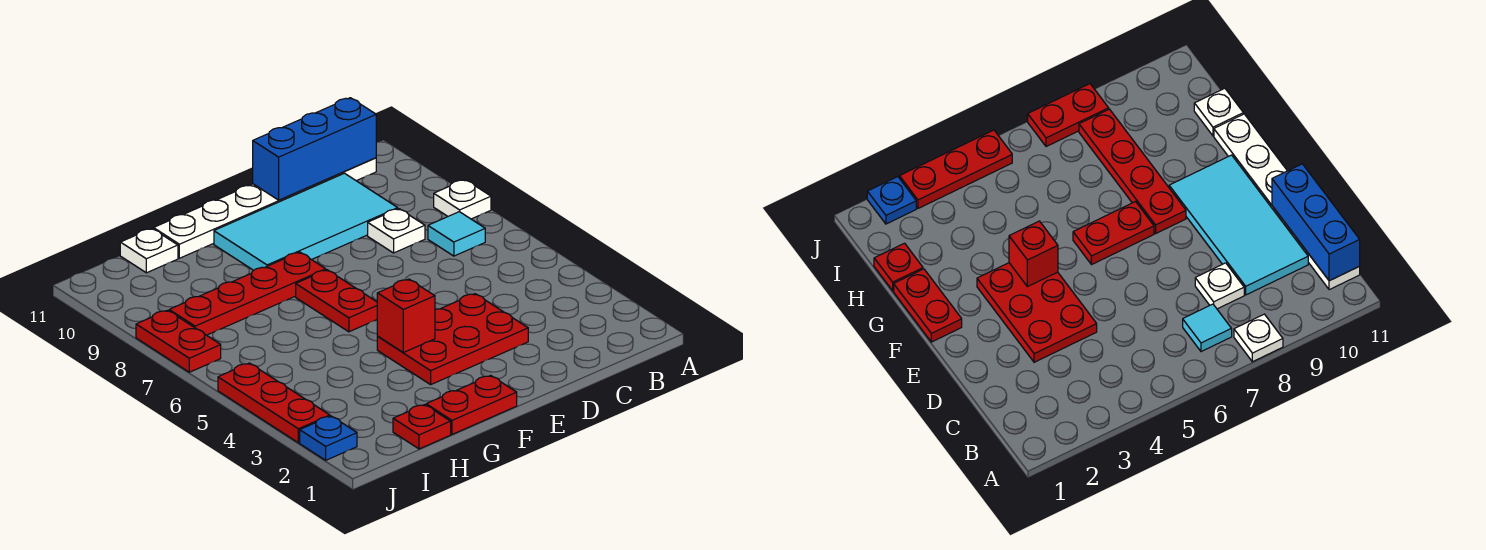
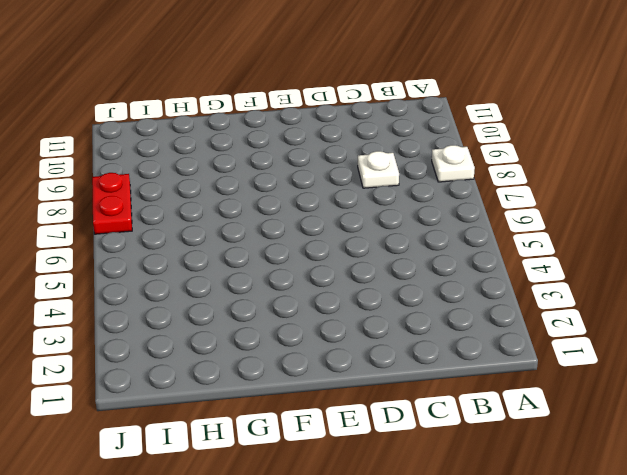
none -> cyan tile B7 level 1
none -> white plate B11:G11 level 1
none -> cyan tile C9:F10 level 1

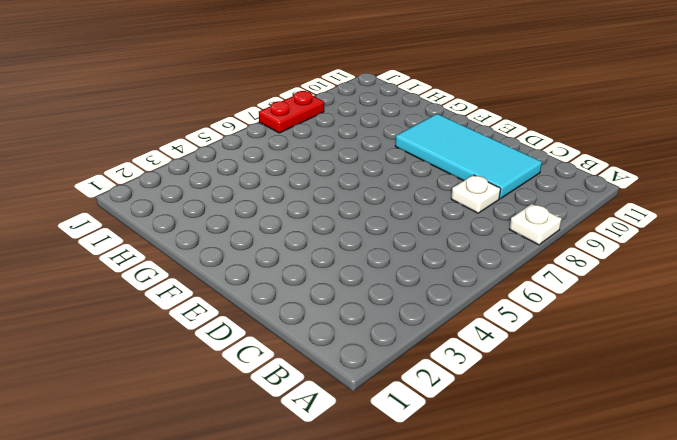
none -> cyan tile B7 level 1
none -> white plate B11:G11 level 1
none -> red plate D3:F4 level 1

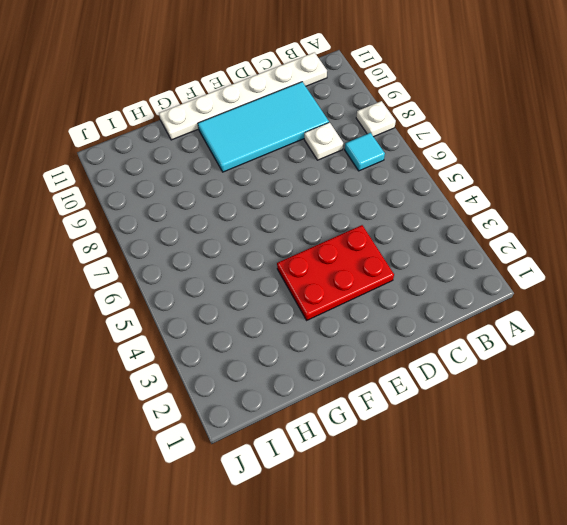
none -> red plate F1:G1 level 1
none -> red plate F6:F7 level 1
none -> red plate F8:I8 level 1

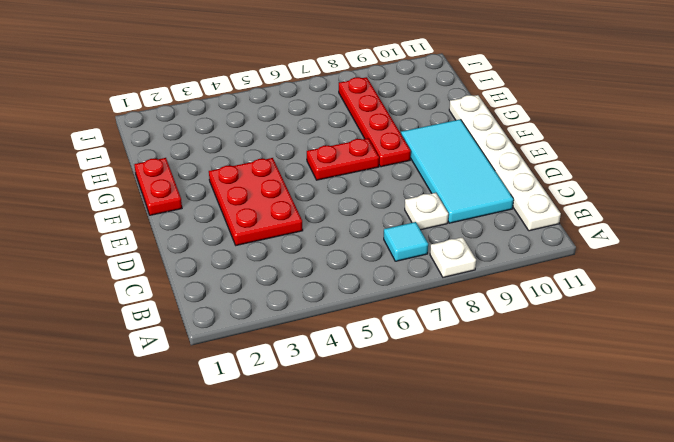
none -> red plate H1 level 1
none -> white plate H11 level 1
none -> blue plate J2 level 1

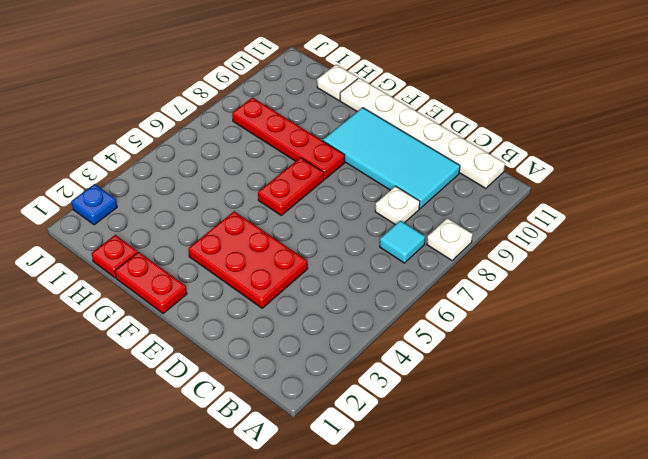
none -> red plate J3:J5 level 1
none -> red plate J7:J8 level 1
none -> blue brick B11:D11 level 2

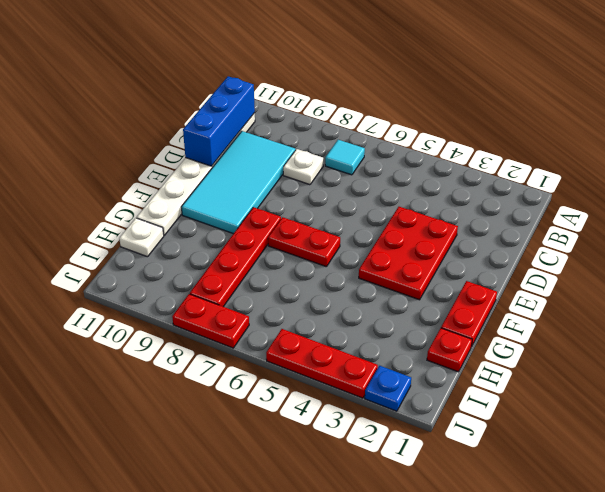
none -> white plate A8 level 1
none -> red brick F4 level 2

